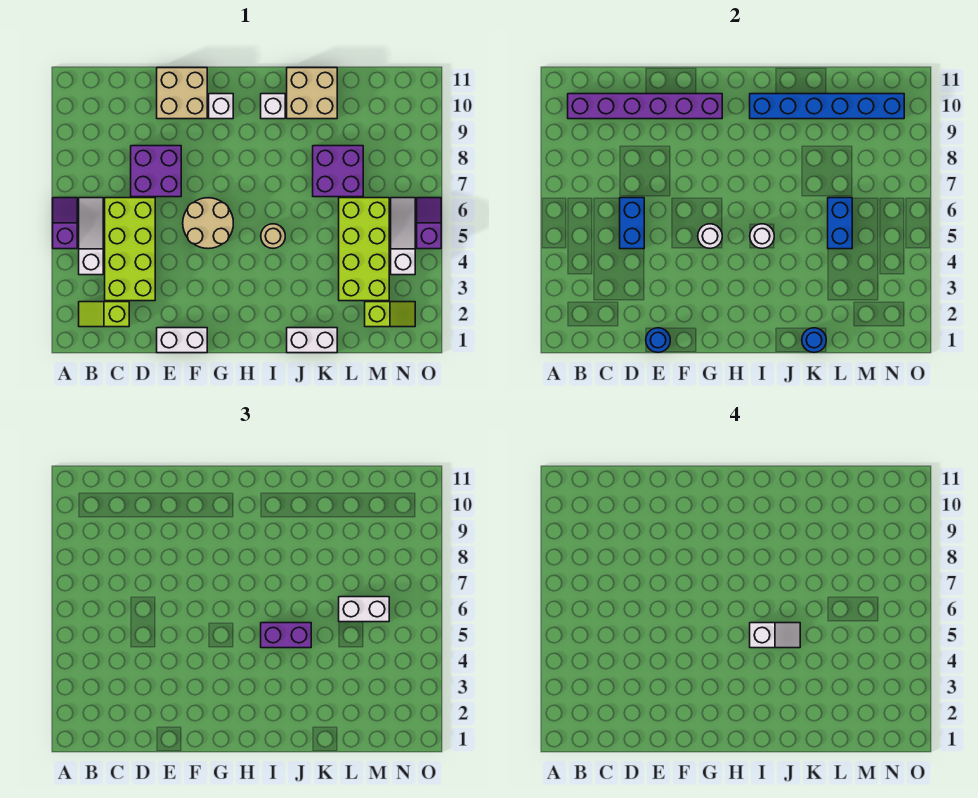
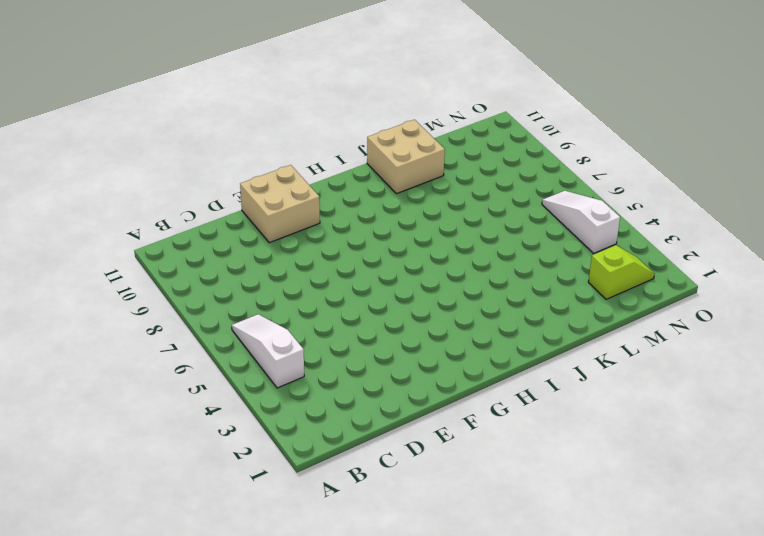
none -> purple slope A5:A6 level 1 top 5
none -> lime slope B2:C2 level 1 top C
none -> lime brick C3:D6 level 1

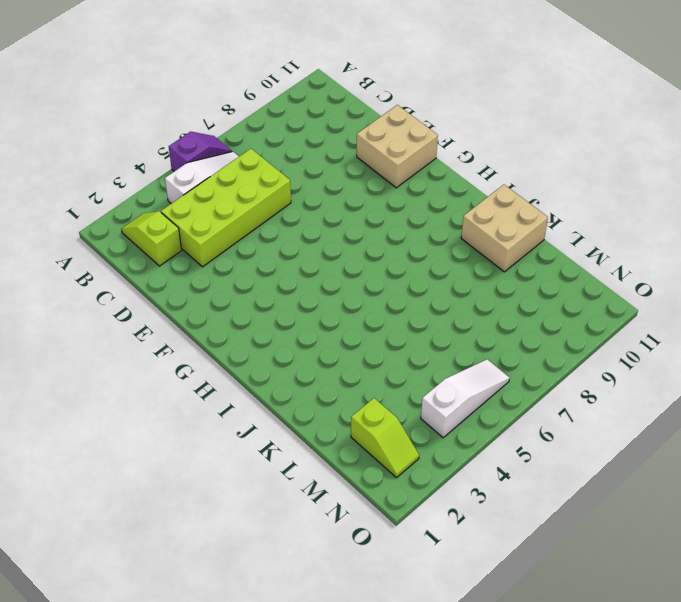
none -> purple brick D7:E8 level 1
none -> white brick E1:F1 level 1
none -> tan round brick F5:G6 level 1

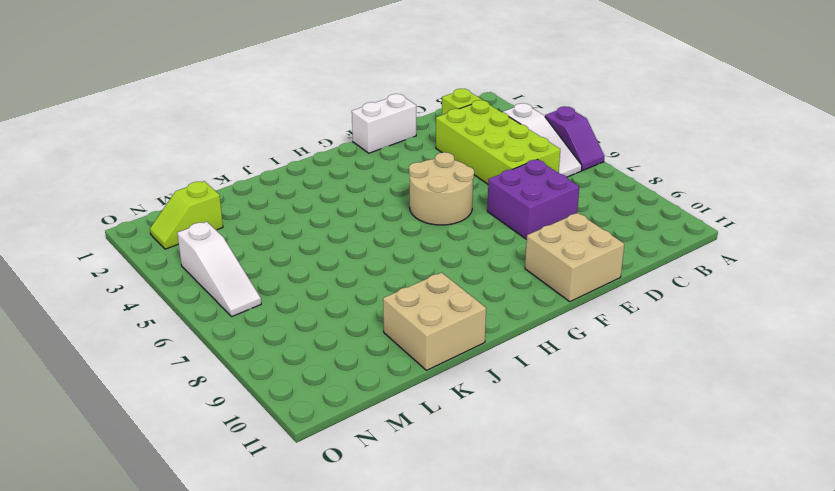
none -> white brick G10 level 1
none -> tan round brick I5 level 1
none -> white brick I10 level 1

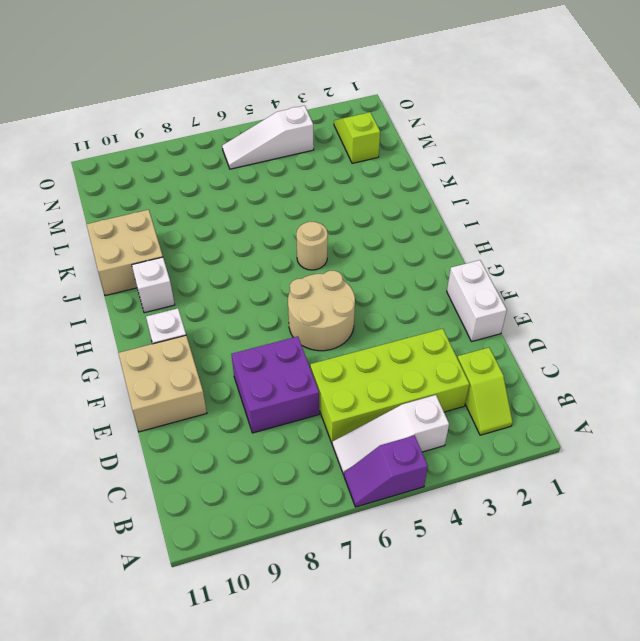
none -> white brick J1:K1 level 1
none -> purple brick K7:L8 level 1
none -> lime brick L3:M6 level 1

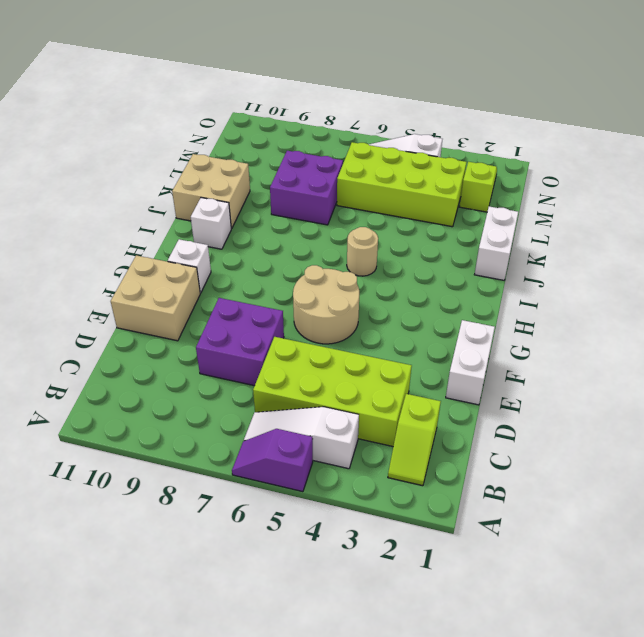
none -> purple slope O5:O6 level 1 top 5
none -> purple brick B10:G10 level 2
none -> blue brick D5:D6 level 2

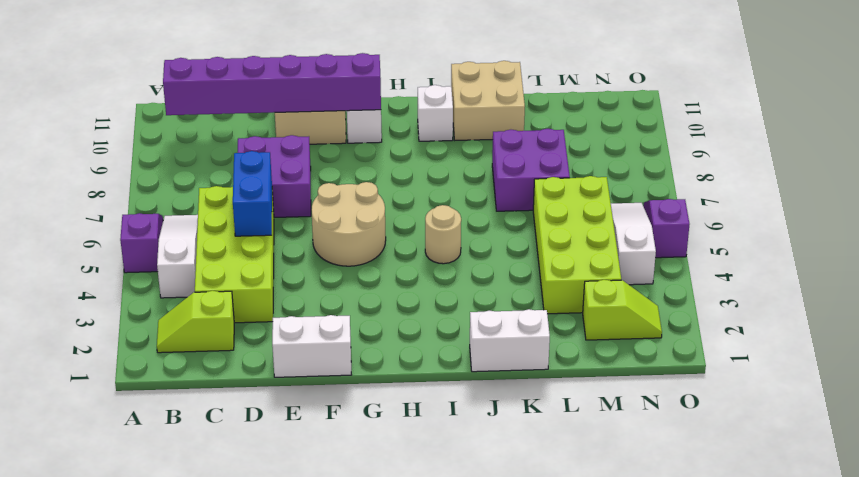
none -> blue round brick E1 level 2
none -> white round brick G5 level 2
none -> white round brick I5 level 2

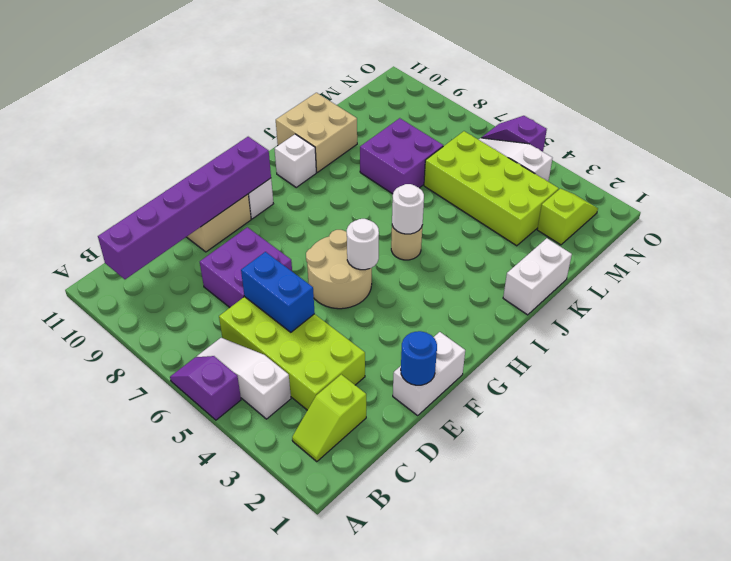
none -> blue brick I10:N10 level 2
none -> blue round brick K1 level 2
none -> blue brick L5:L6 level 2

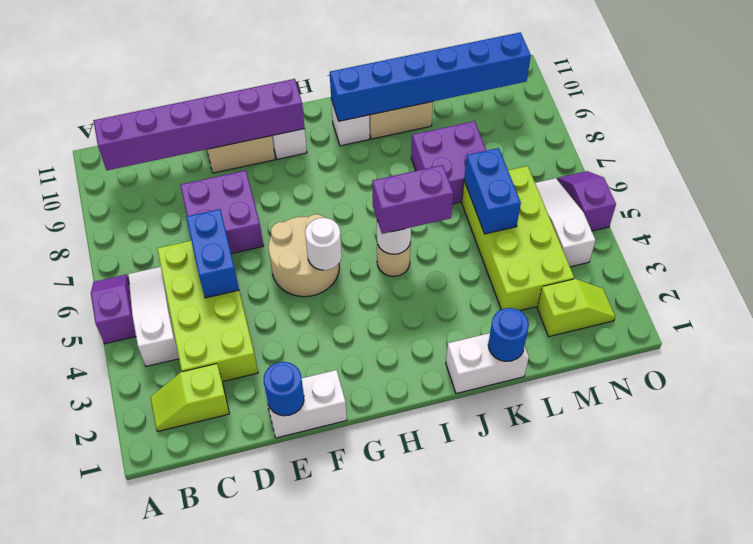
none -> white brick L6:M6 level 3
none -> white slope I5:J5 level 4 top I

